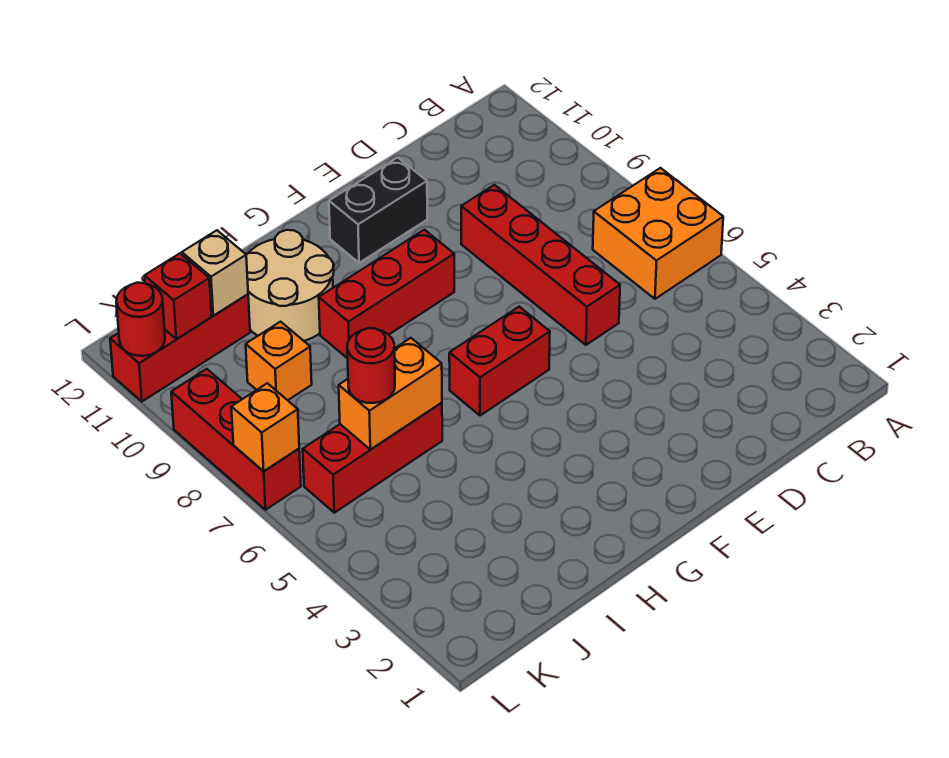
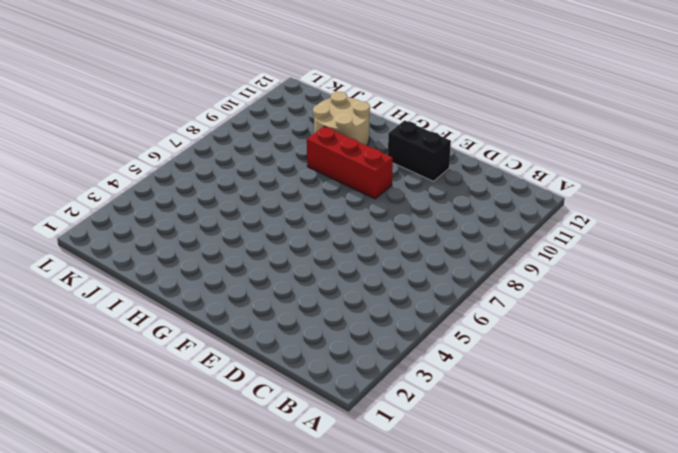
none -> orange brick A6:B7 level 1
none -> red brick D6:D9 level 1
none -> red brick F6:G6 level 1

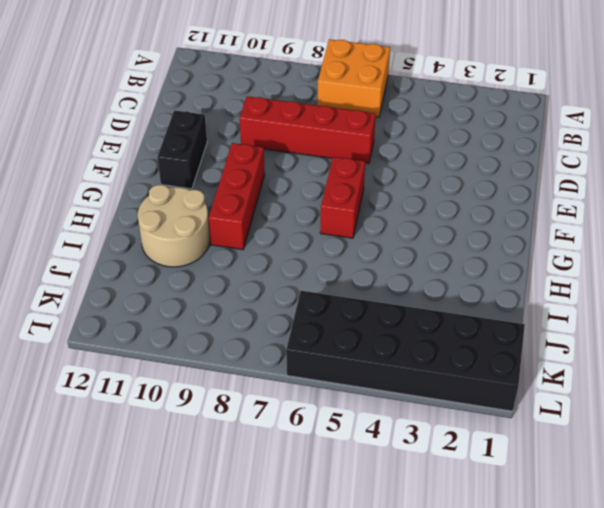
black brick K1:L6 level 1 -> red brick I6:K6 level 1
none -> orange brick J9 level 1
none -> red brick J11:L11 level 1
none -> red brick L7:L9 level 1

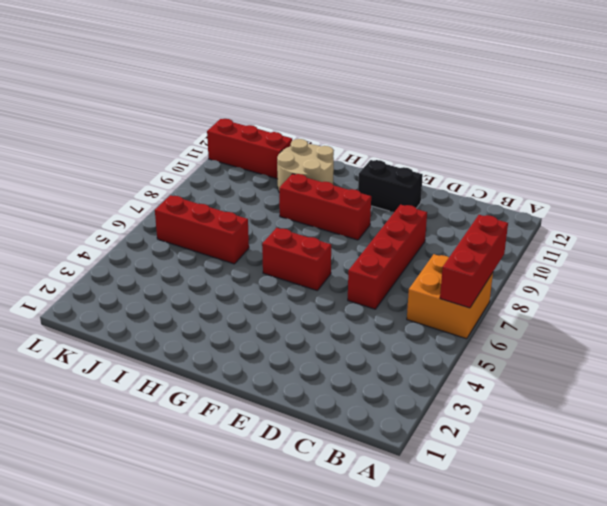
red brick A6:A8 level 2 -> red brick L7:L9 level 1
none -> orange brick J9 level 1
none -> orange brick I6:J6 level 2
none -> tan brick J11 level 2

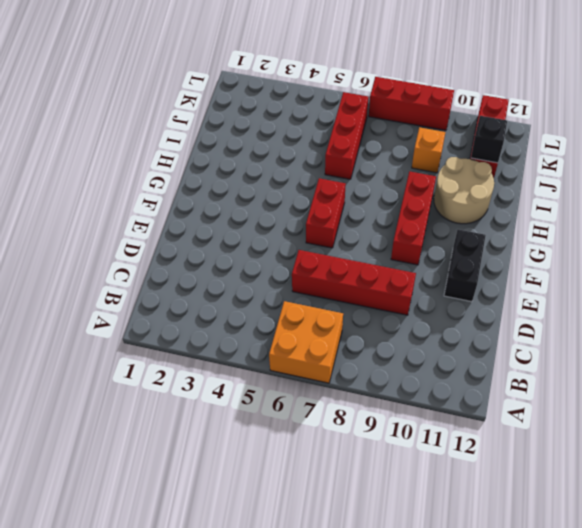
black brick J11 level 2 -> tan brick J11 level 2
none -> orange brick I6:J6 level 2
none -> red brick K11 level 2
none -> orange brick L7 level 2

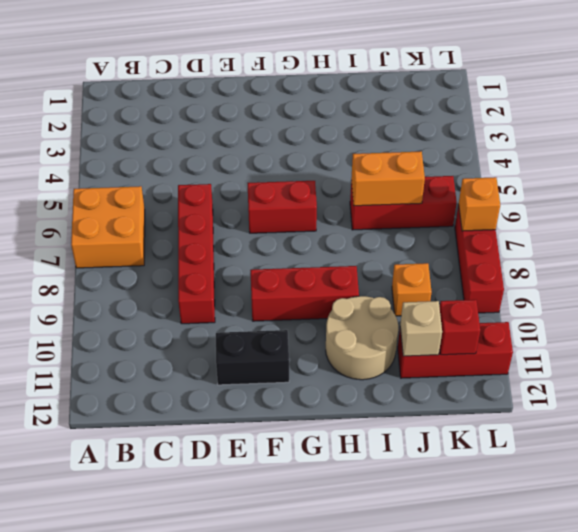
none -> red round brick L11 level 2
none -> red round brick J6 level 3

